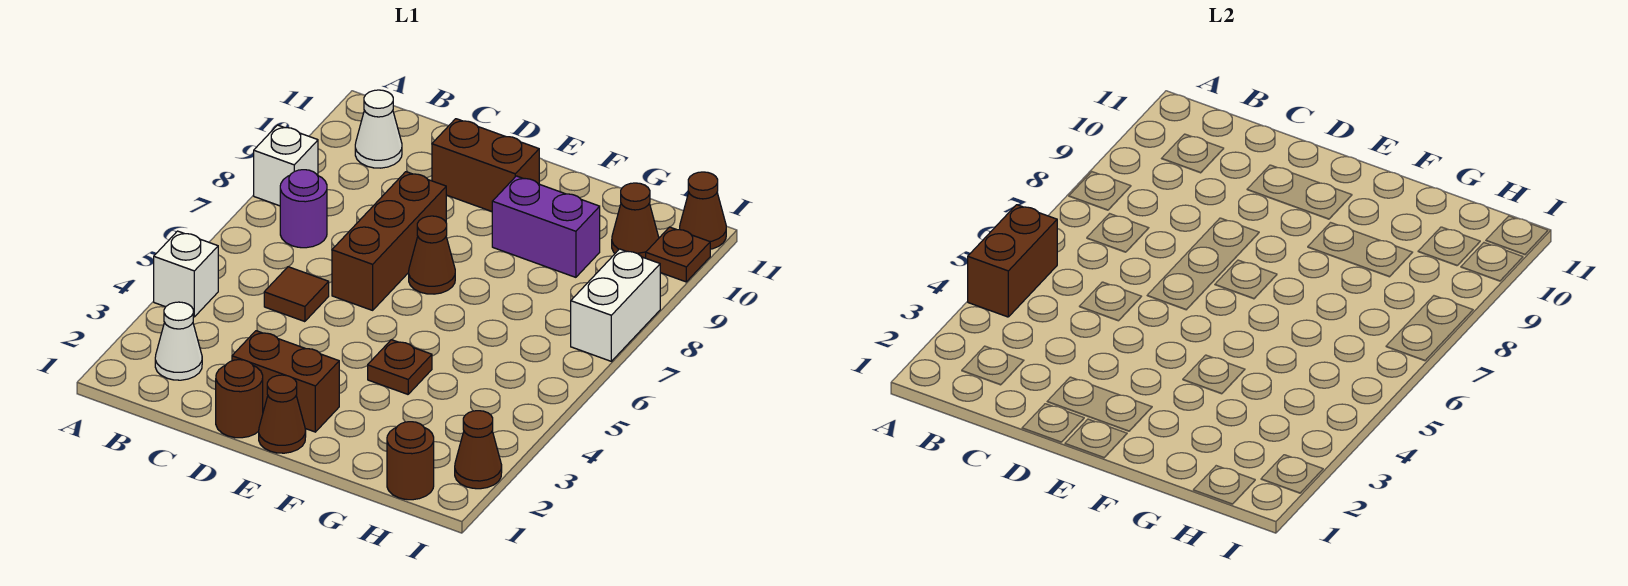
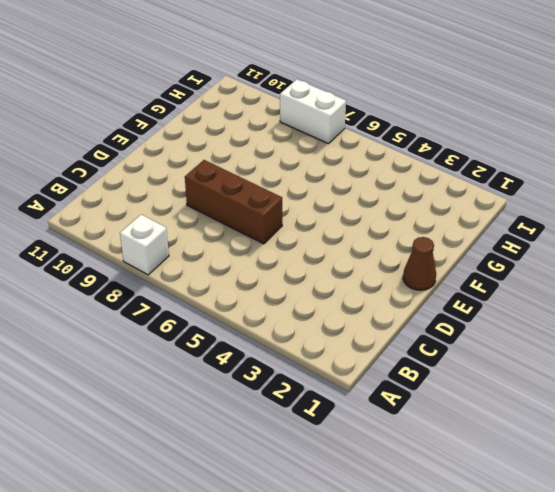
none -> white brick A4 level 1
none -> white cone B2 level 1
none -> purple round brick B7 level 1

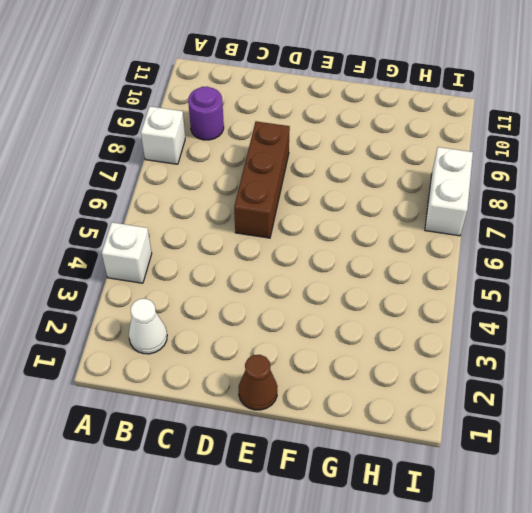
purple round brick B9 level 1 -> purple round brick B7 level 1
none -> white cone B10 level 1
none -> brown tile C5 level 1
none -> brown round brick D1 level 1

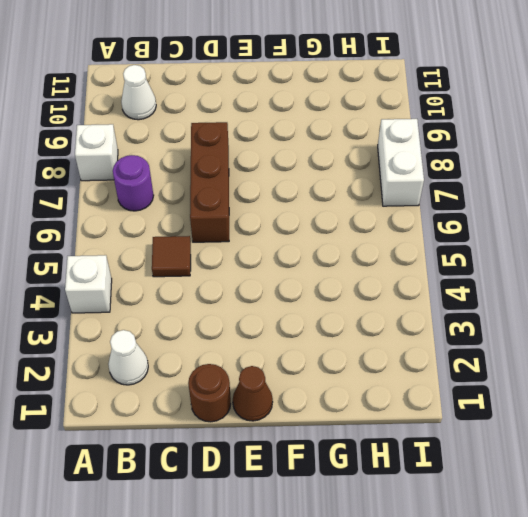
none -> brown brick D2:E2 level 1
none -> brown brick D10:E10 level 1
none -> brown cone E7 level 1

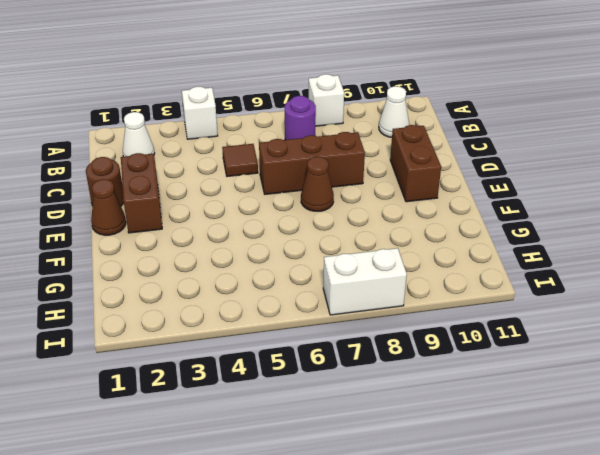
none -> brown plate F4 level 1
none -> purple brick F9:G9 level 1
none -> brown round brick H1 level 1

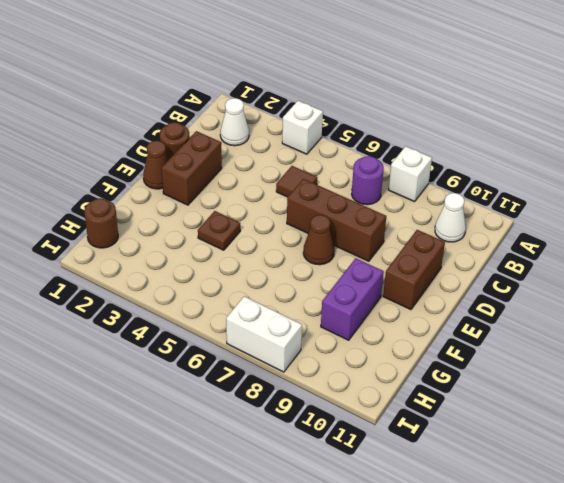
none -> brown cone H10 level 1
none -> brown cone I2 level 1
none -> brown plate I10 level 1

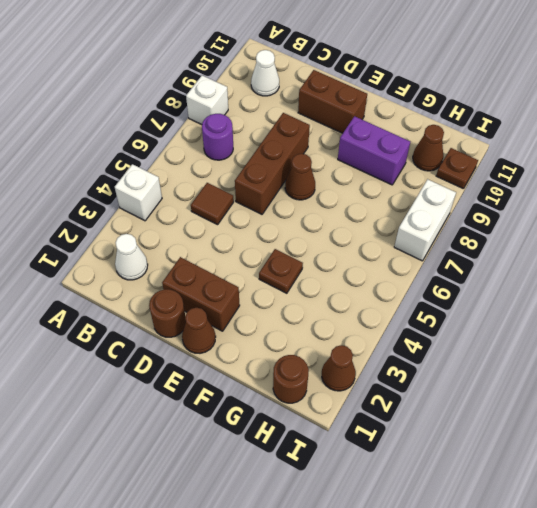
none -> brown cone I11 level 1
none -> brown brick A4:A5 level 2

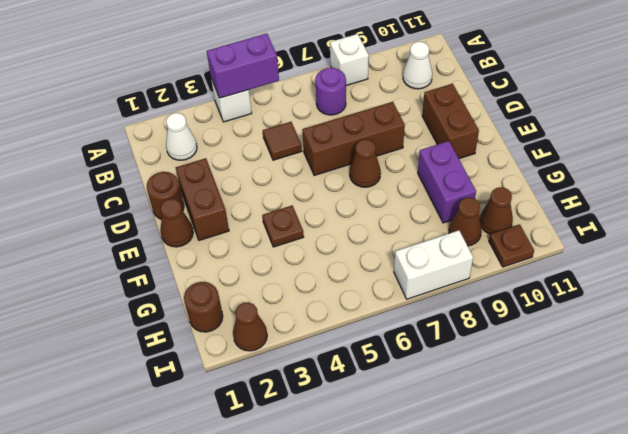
purple brick A4:A5 level 2 -> brown brick A4:A5 level 2
brown cone H9 level 1 -> brown cone I11 level 1

